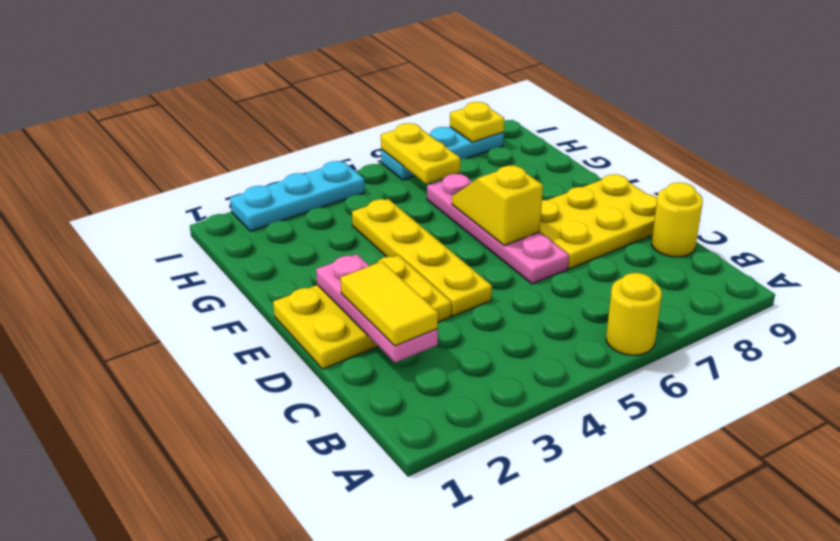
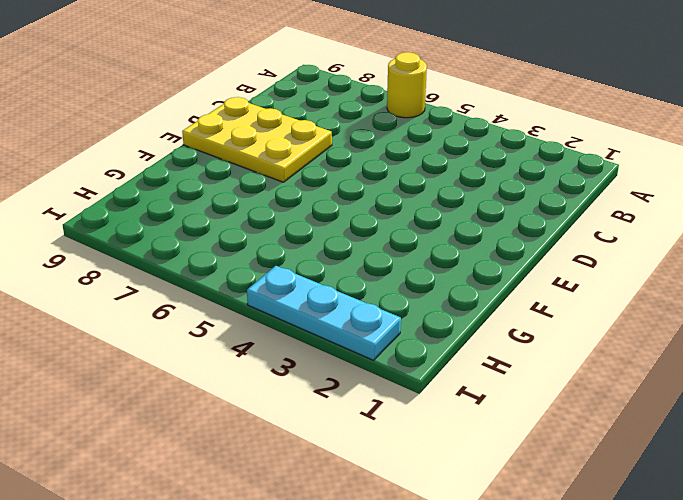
none -> yellow round brick C9 level 1
none -> yellow plate D1:E3 level 1
none -> yellow plate D4:G4 level 1

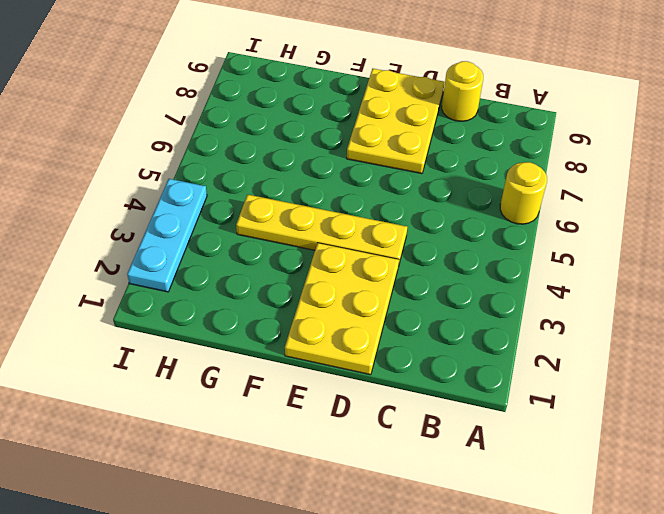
none -> pink plate D6:G6 level 1
none -> cyan plate I6:I8 level 1
none -> pink plate C2:E2 level 2

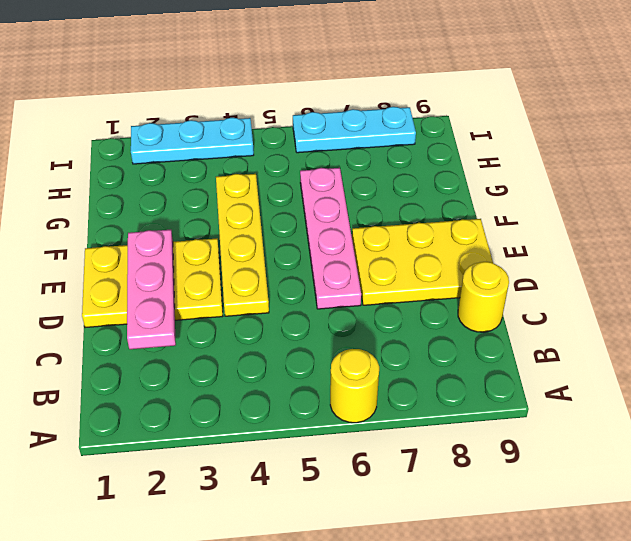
none -> yellow slope E6:F6 level 2 top E
none -> yellow plate H6:I6 level 2
none -> yellow plate I8 level 2

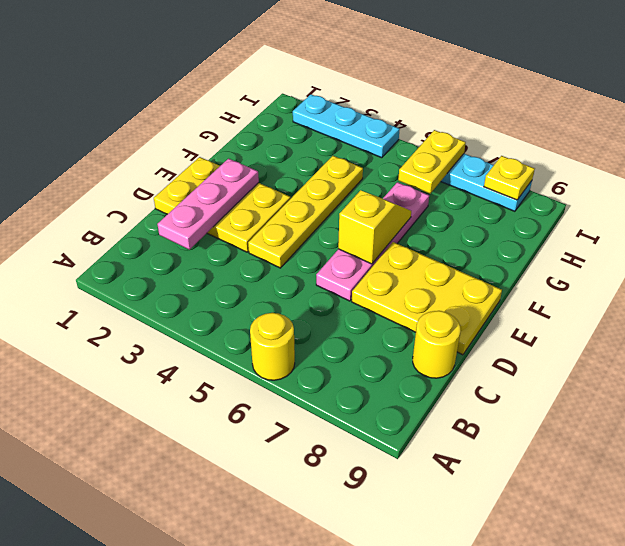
none -> yellow tile C2:D2 level 3

